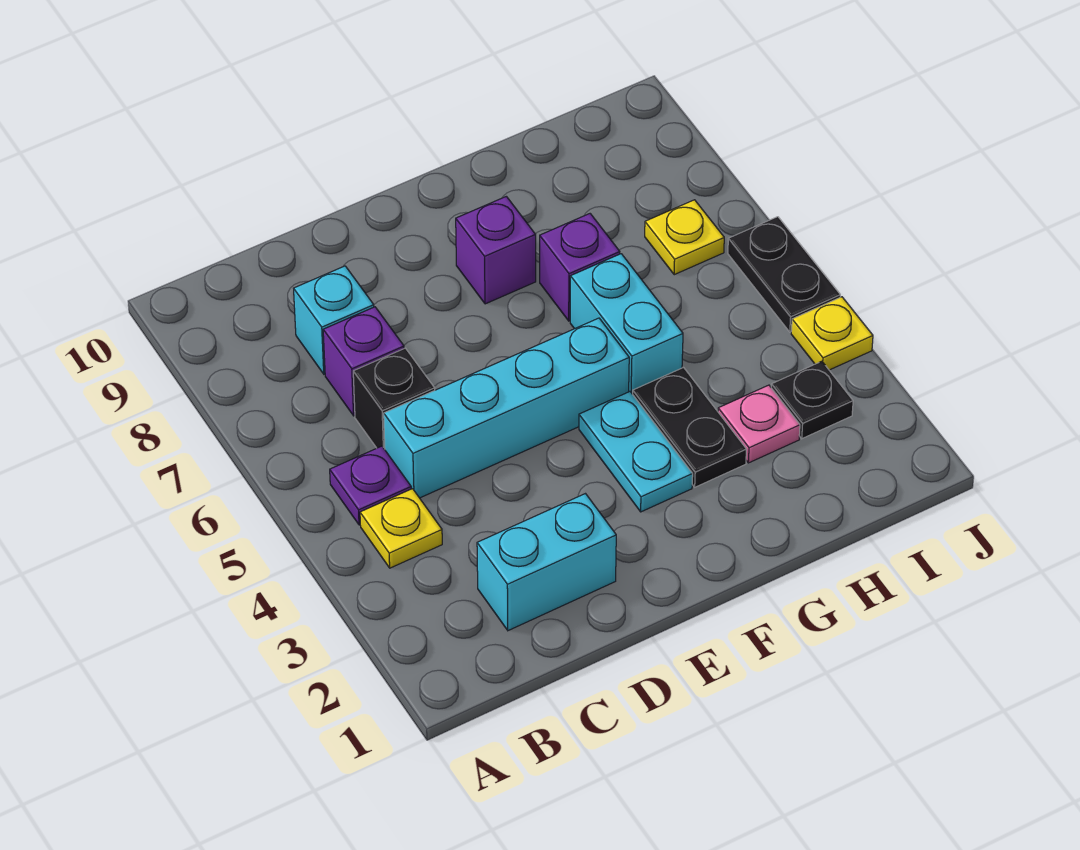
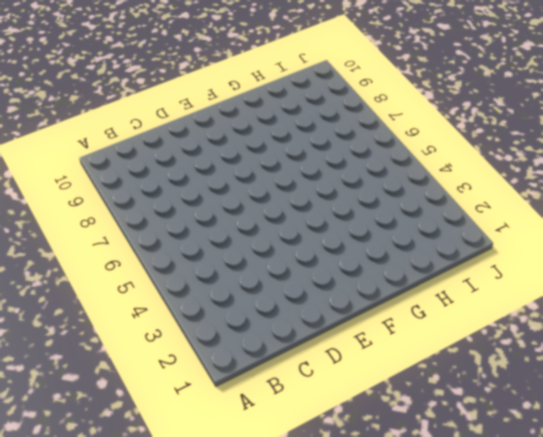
none -> yellow plate B4 level 1
none -> purple plate B5 level 1
none -> cyan brick C2:D2 level 1

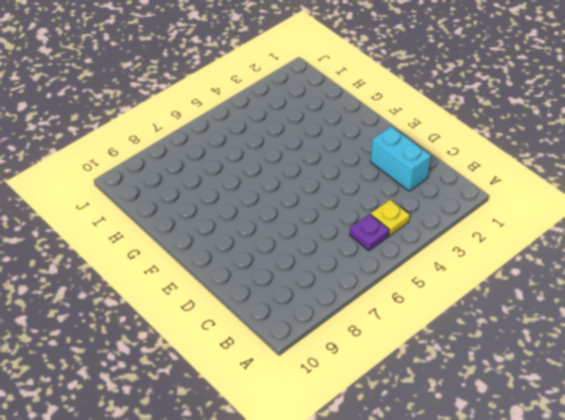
none -> cyan brick C5:F5 level 1
none -> black brick C6 level 1
none -> purple brick C7 level 1

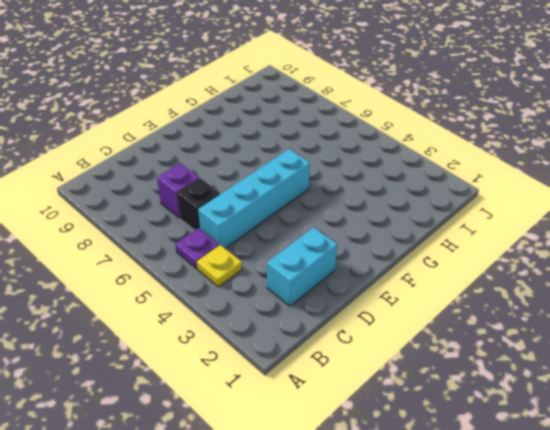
none -> cyan brick C8 level 1
none -> cyan plate F3:F4 level 1
none -> purple brick F8 level 1

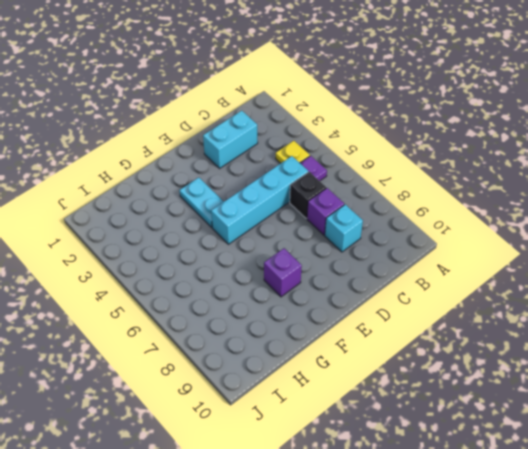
none -> black plate G3:G4 level 1
none -> cyan brick G5:G6 level 1
none -> purple brick G7 level 1

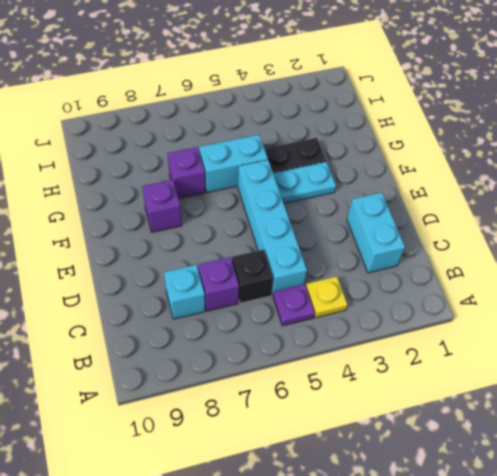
none -> pink plate H3 level 1
none -> black plate I3 level 1
none -> yellow plate I7 level 1

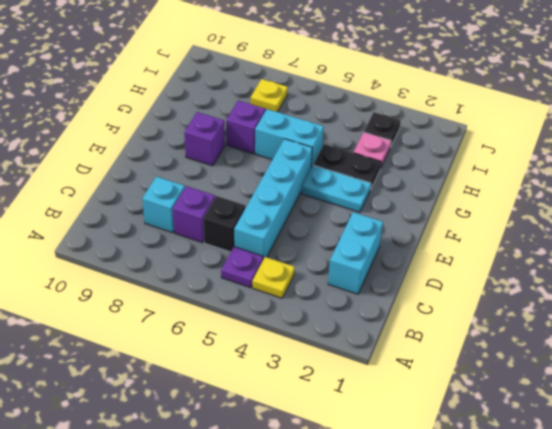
none -> yellow plate J4 level 1
none -> black plate J5:J6 level 1

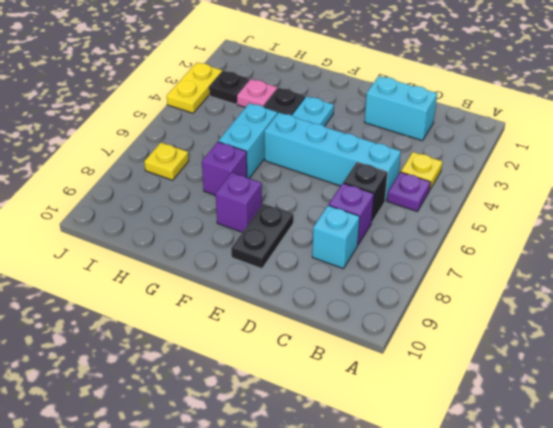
black plate E8:E9 level 1 -> black plate J5:J6 level 1
yellow plate J3:J4 level 1 -> yellow plate J4 level 1

